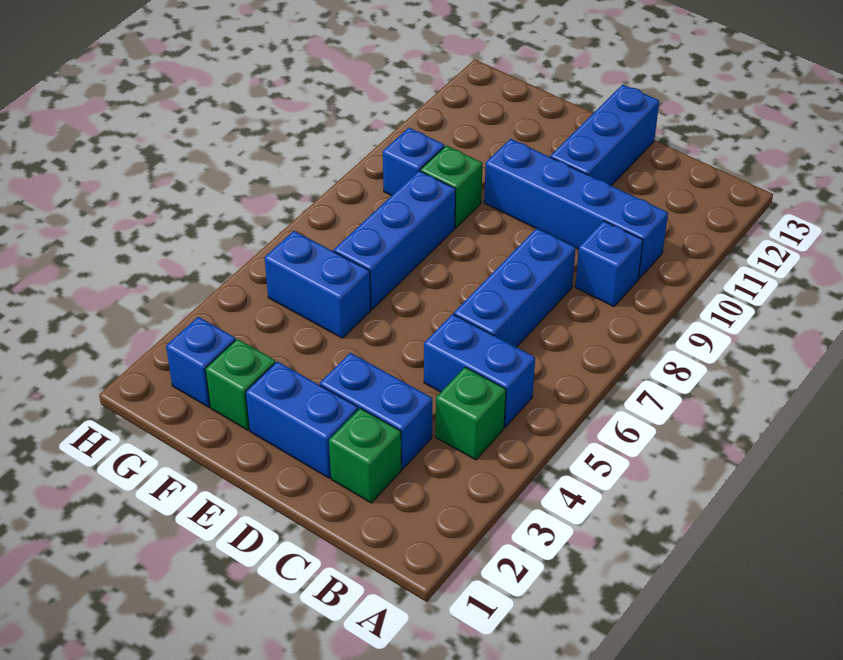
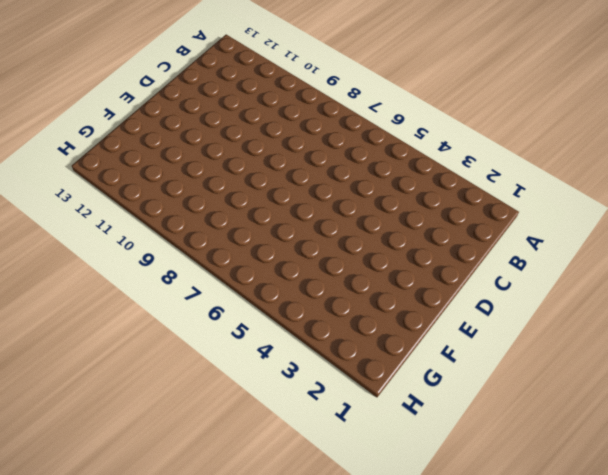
none -> green brick B4 level 1
none -> blue brick B5:C5 level 1
none -> blue brick B9 level 1

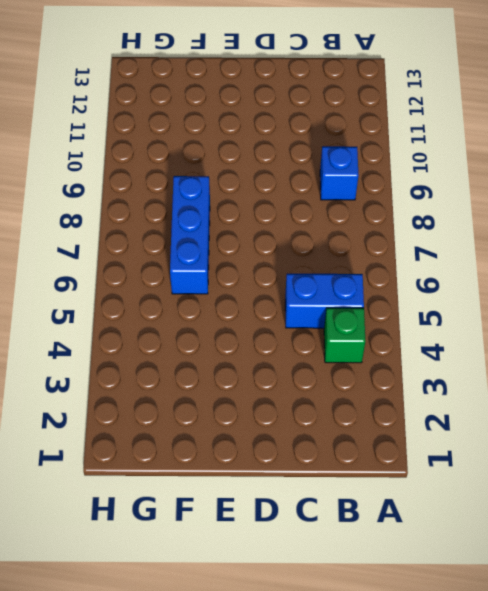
none -> blue brick B10:E10 level 1
none -> green brick C2 level 1
none -> blue brick C3:D3 level 1

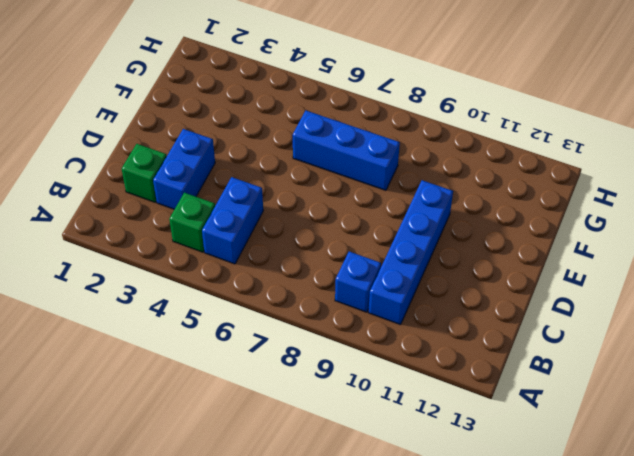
none -> blue brick C6:C8 level 1
none -> blue brick D2:E2 level 1
none -> blue brick D11:D13 level 1

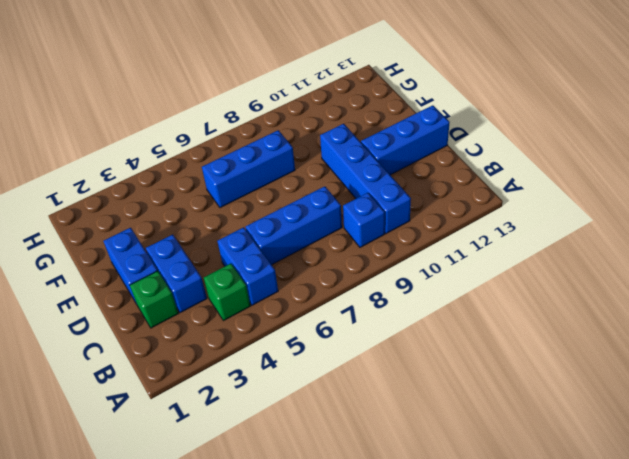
none -> green brick F2 level 1
none -> blue brick F5:G5 level 1
none -> green brick F9 level 1

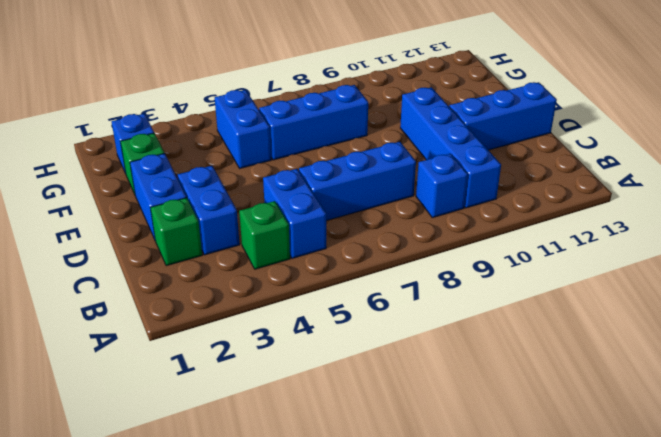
none -> green brick F9 level 1
none -> blue brick G9 level 1

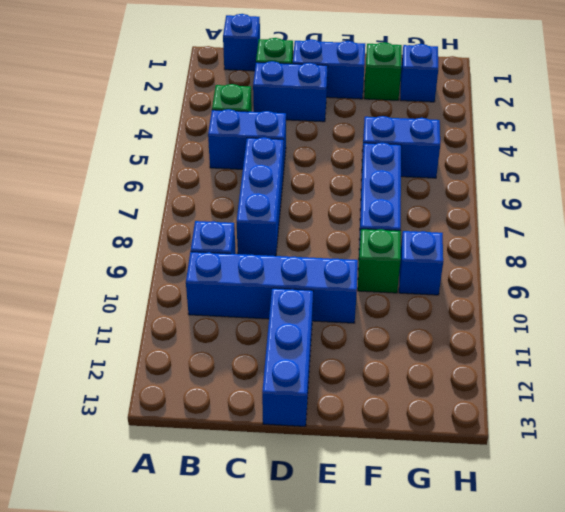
blue brick B1 level 1 -> none

